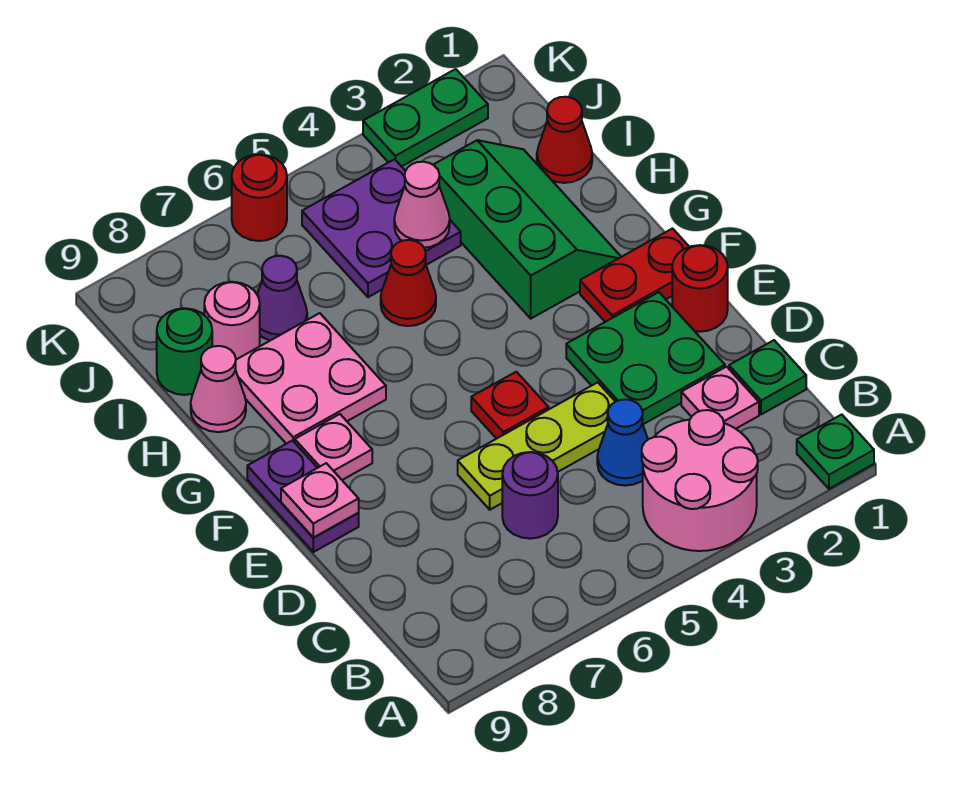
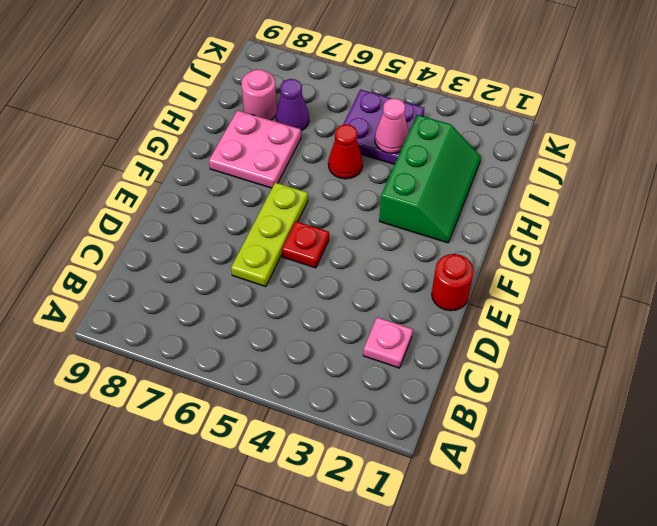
lime plate D6:F6 level 1 -> lime plate D4:D6 level 1
none -> green plate A1 level 1
none -> pink round brick A3:B4 level 1
none -> green plate C1 level 1

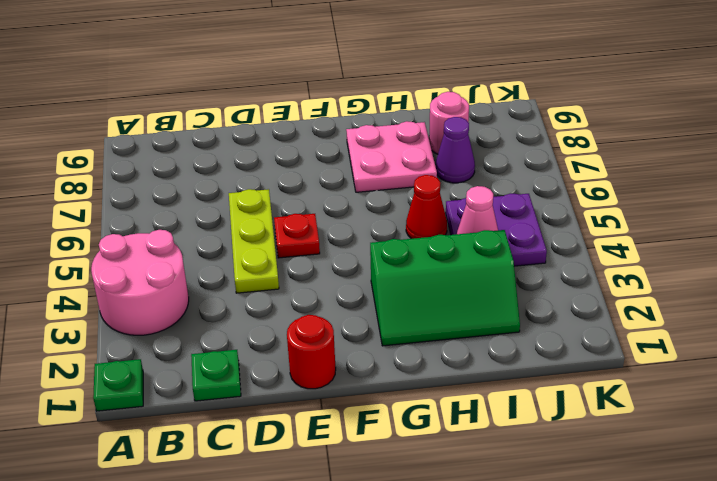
none -> pink plate C2 level 1
none -> blue cone C4 level 1
none -> purple round brick C6 level 1

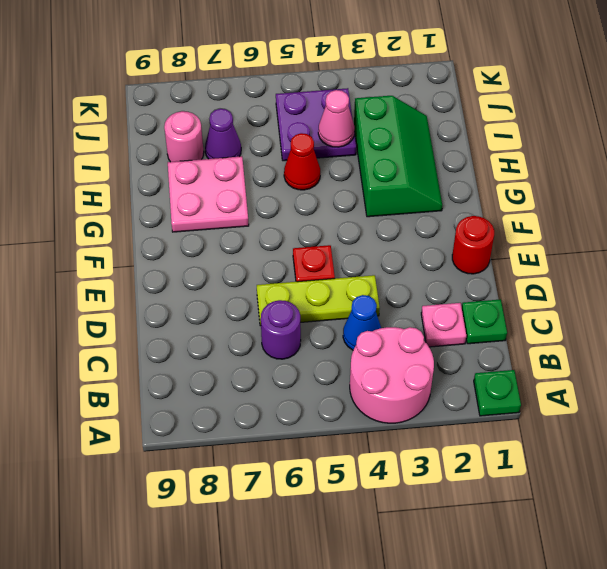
none -> green plate D2:E3 level 1
none -> purple plate E9:F9 level 1
none -> red plate F1:F2 level 1

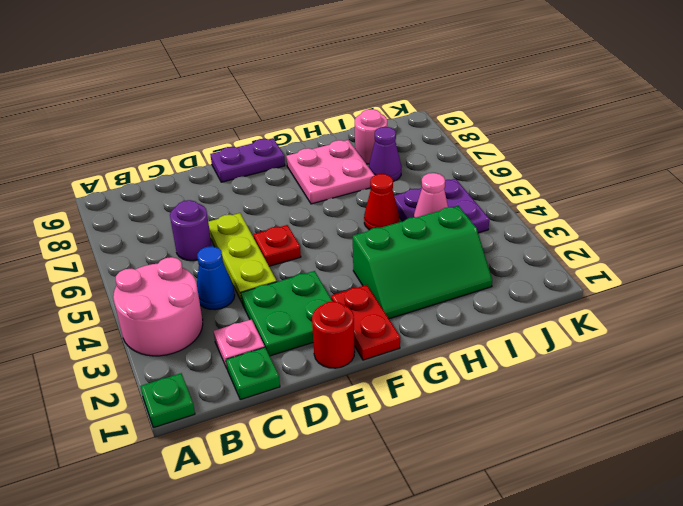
none -> pink plate F8 level 1
none -> pink cone H9 level 1
none -> red cone I1 level 1

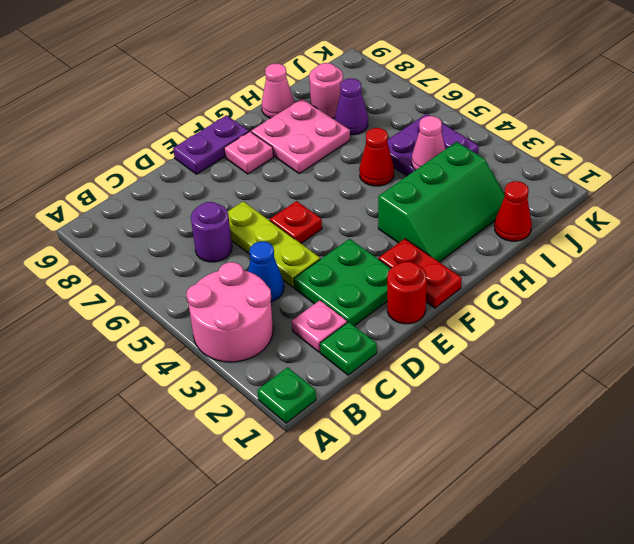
none -> green round brick I9 level 1
none -> green plate K2:K3 level 1
none -> red round brick K6 level 1

